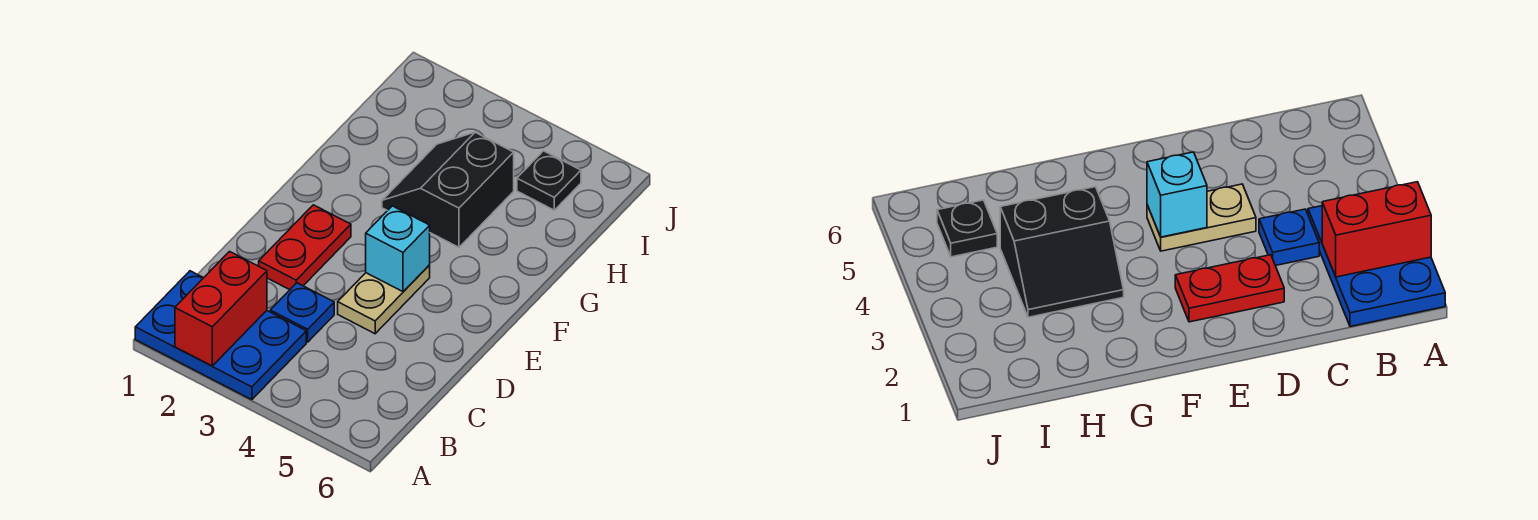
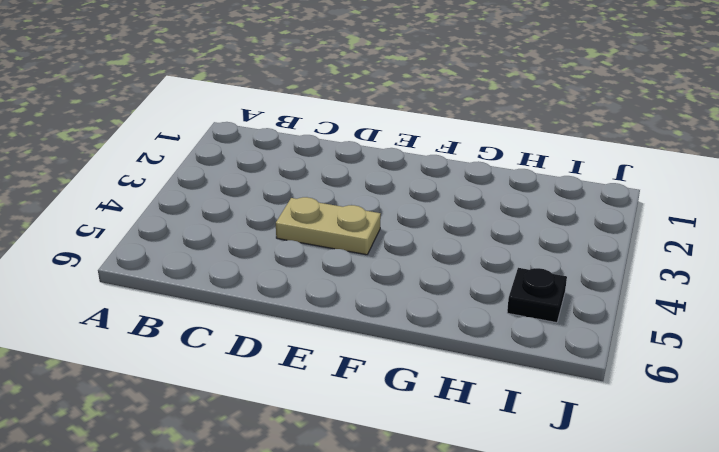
none -> blue plate A1:B3 level 1
none -> blue plate C3 level 1

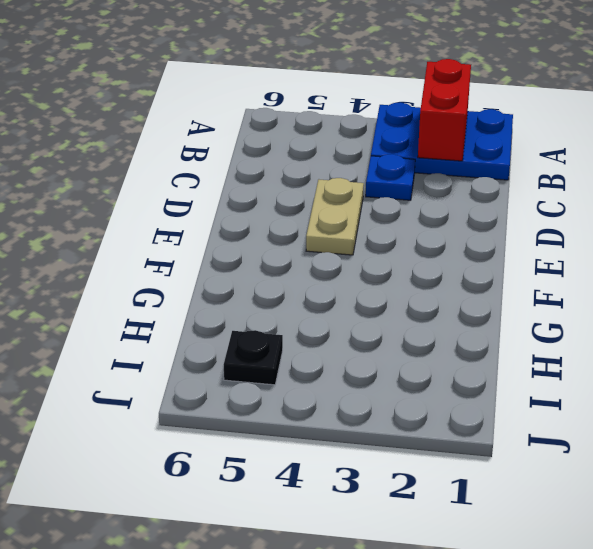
none -> red plate D2:E2 level 1
none -> black slope G3:H4 level 1 top 4

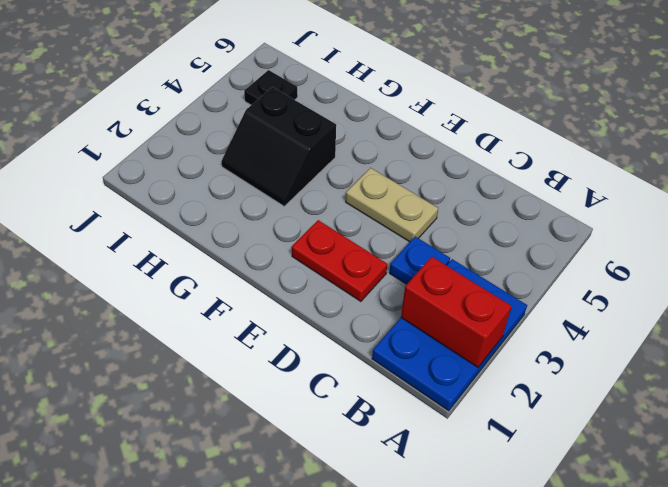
none -> cyan brick E4 level 2

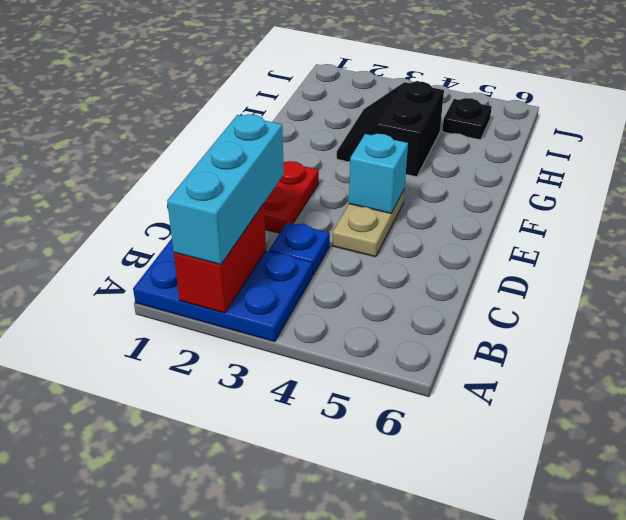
cyan brick A2:C2 level 3 -> none

